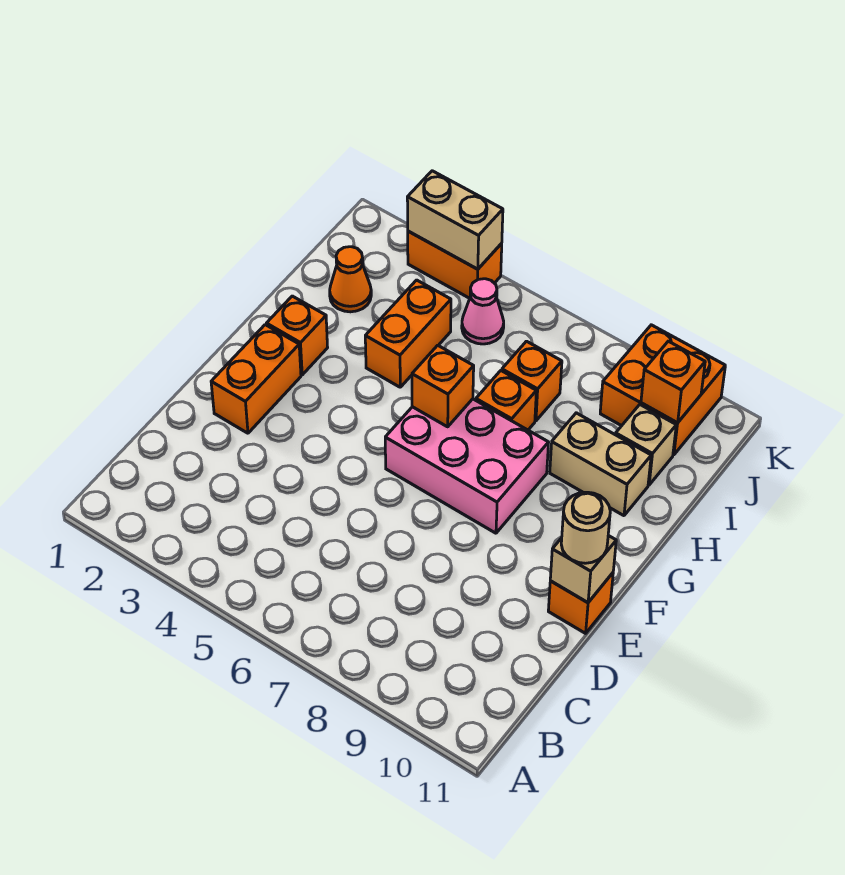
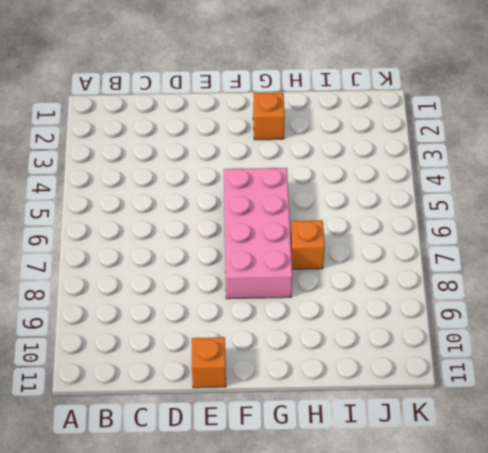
pink brick F5:G8 level 1 -> pink brick F6:G8 level 1
none -> orange brick E2:F2 level 1
none -> orange brick H4:I4 level 1
none -> tan brick H9:H10 level 1

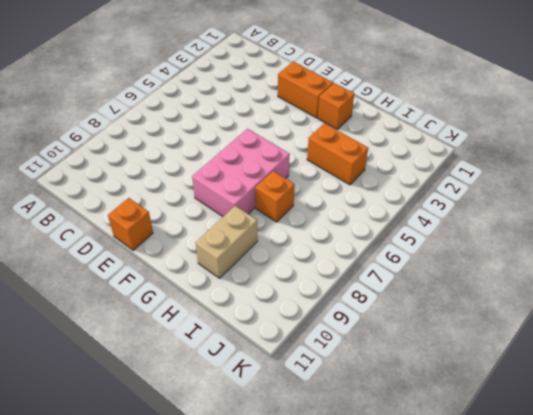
none -> orange cone I2 level 1
none -> orange brick I7 level 1
none -> tan brick I10 level 1

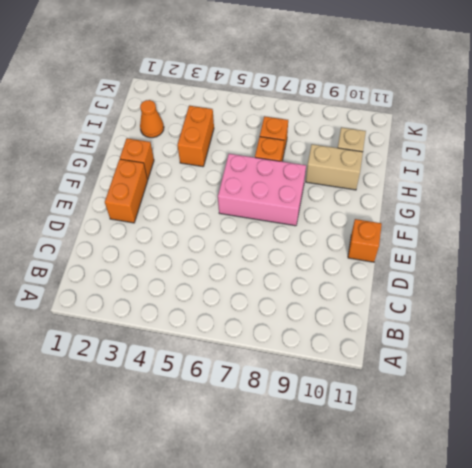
none -> pink cone J5 level 1
none -> orange brick J9:K10 level 1
none -> orange brick K3:K4 level 1

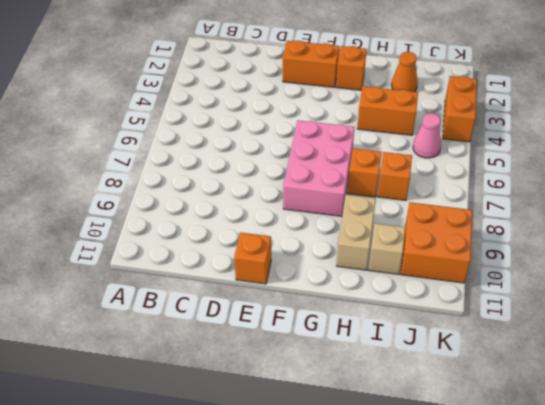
none -> tan brick E11 level 2
none -> orange brick G6 level 2
none -> orange brick J10 level 2

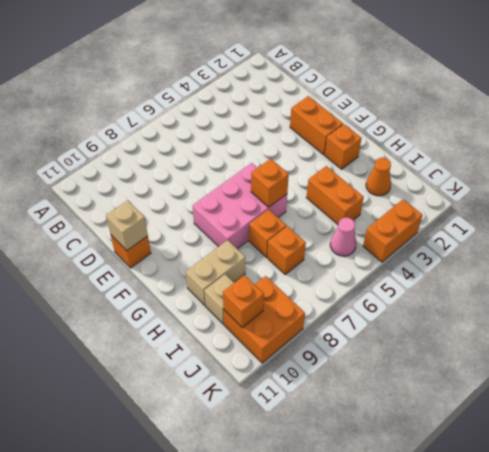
none -> tan brick K3:K4 level 2
none -> tan round brick E11 level 3

